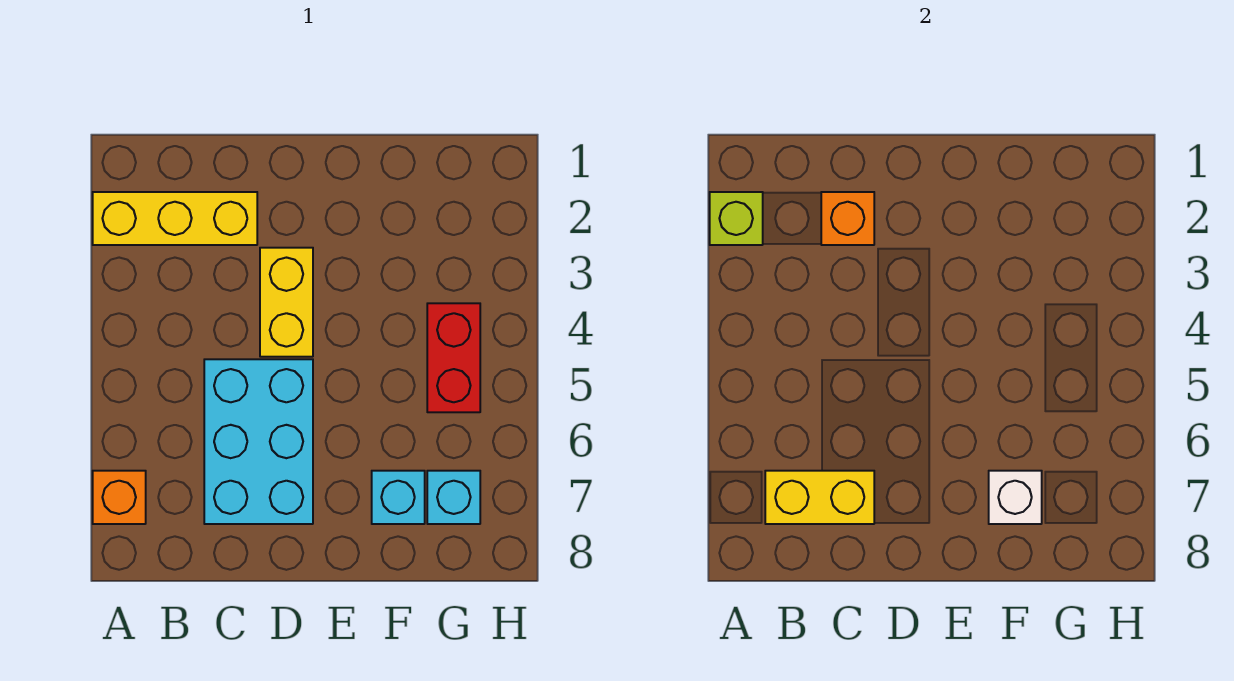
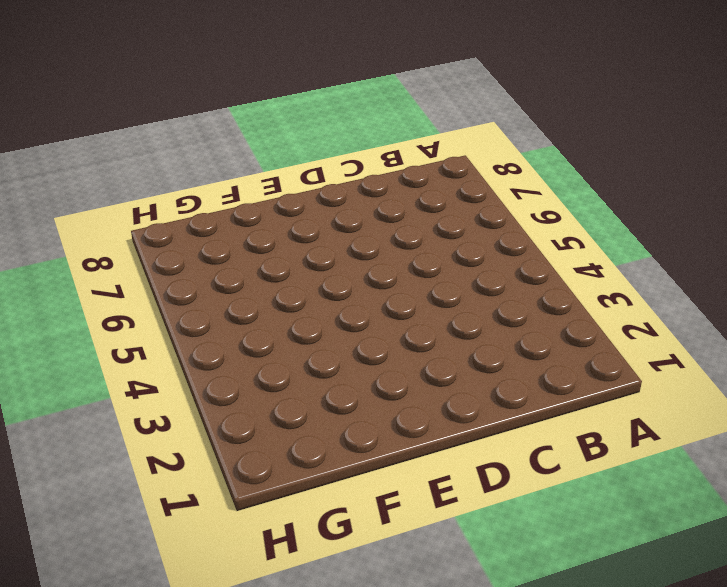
none -> yellow brick A2:C2 level 1
none -> orange brick A7 level 1

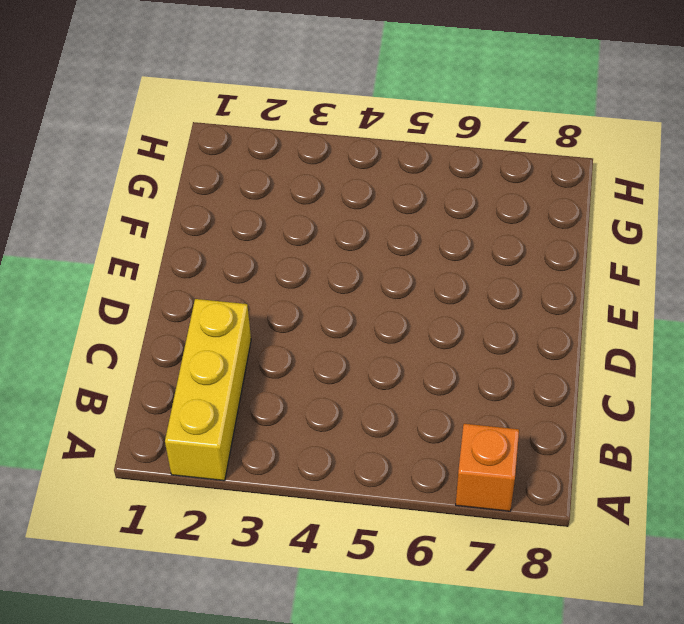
none -> cyan brick C5:D7 level 1
none -> yellow brick D3:D4 level 1

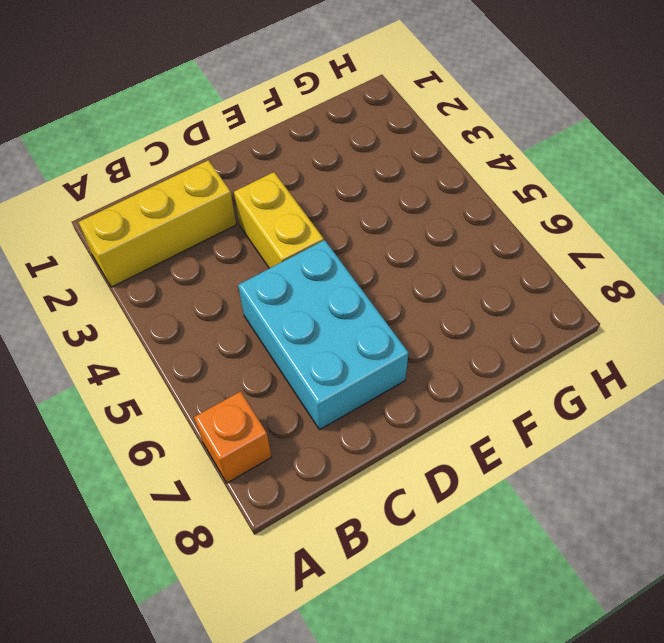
none -> cyan brick F7 level 1
none -> red brick G4:G5 level 1

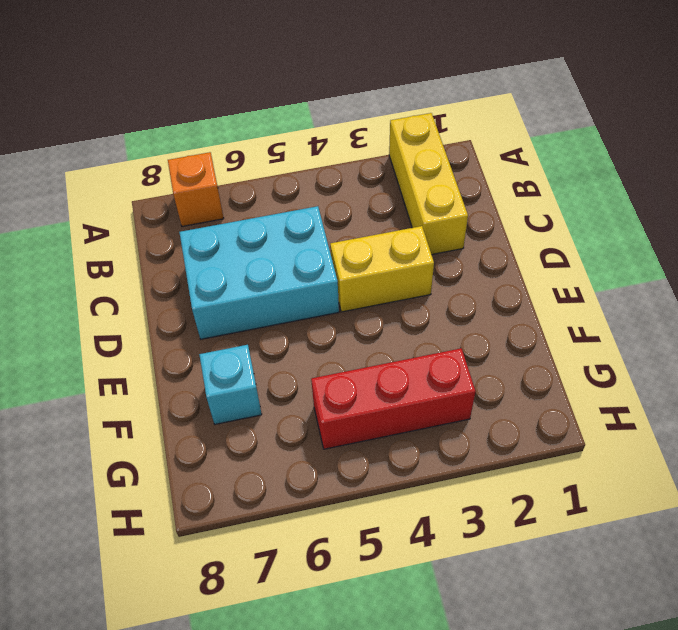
red brick G3:G5 level 1 -> red brick G4:G5 level 1
none -> cyan brick G7 level 1
none -> lime brick A2 level 2

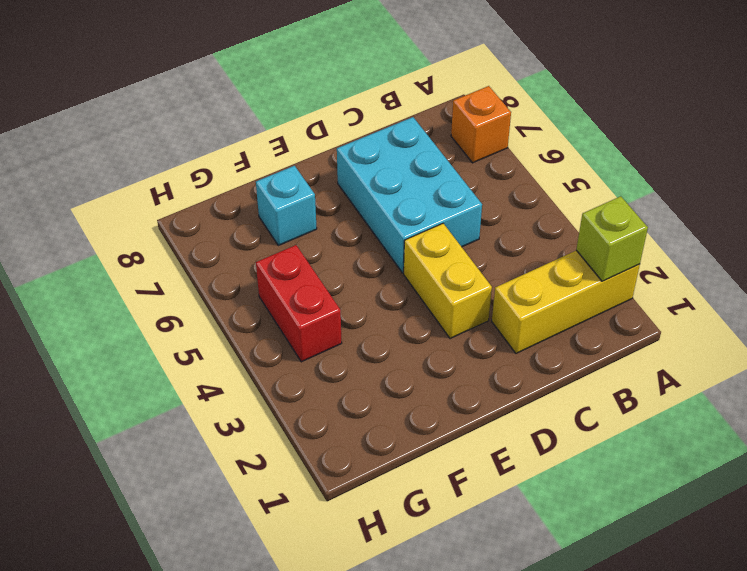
none -> cyan brick G7 level 1
none -> yellow brick B7:C7 level 2

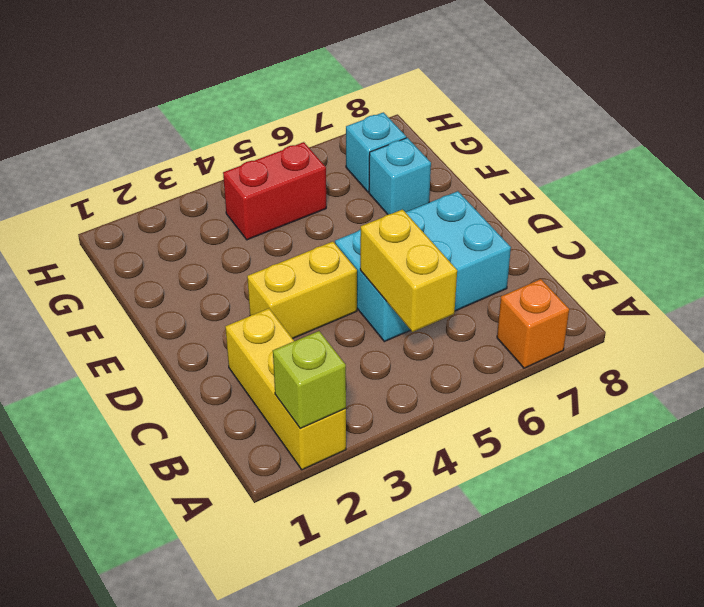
yellow brick B5:C5 level 2 -> yellow brick B7:C7 level 2
none -> orange brick C2 level 2
none -> white brick F7 level 2

